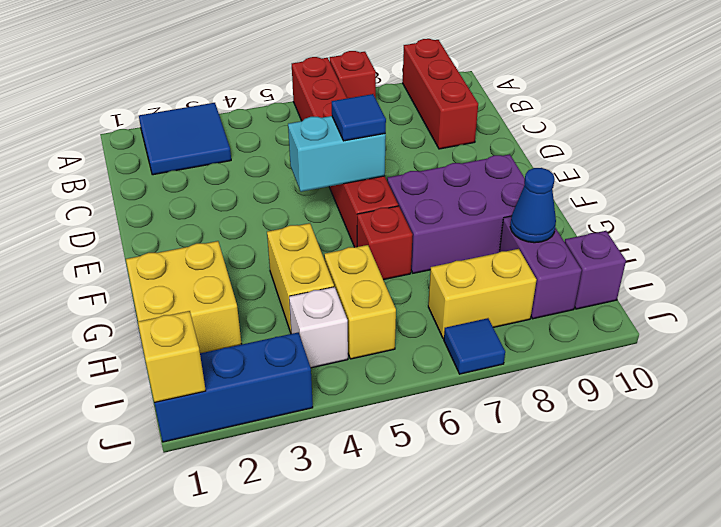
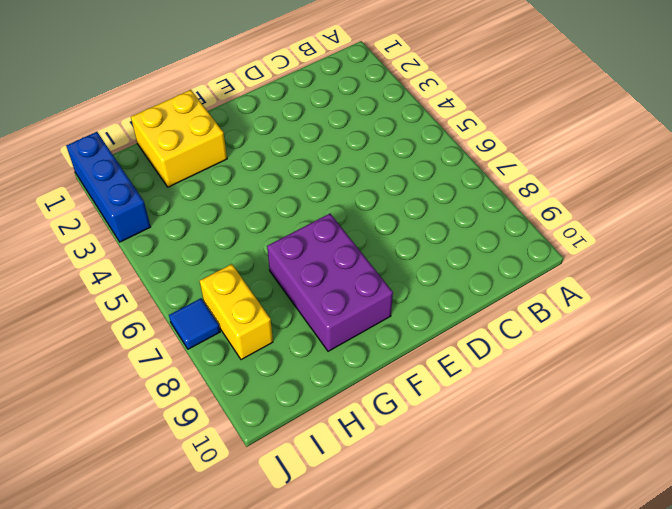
none -> blue tile A2:B3 level 1
none -> red brick A6:F6 level 1
none -> red brick A7 level 1

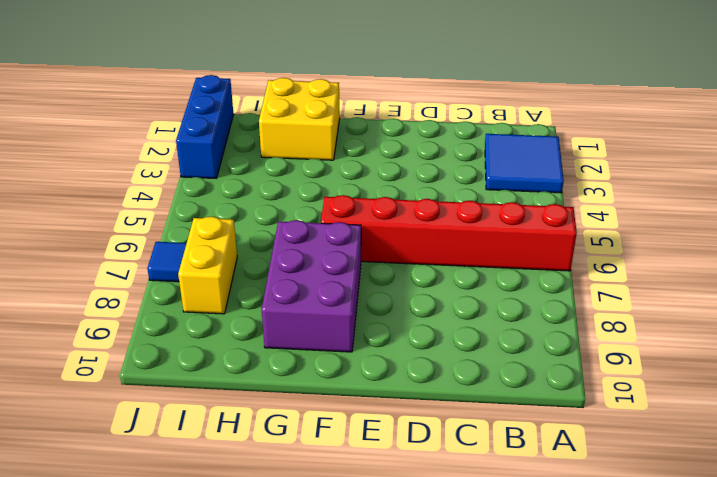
none -> red brick A7 level 1
none -> red brick A9:C9 level 1
none -> yellow brick G4:H4 level 1

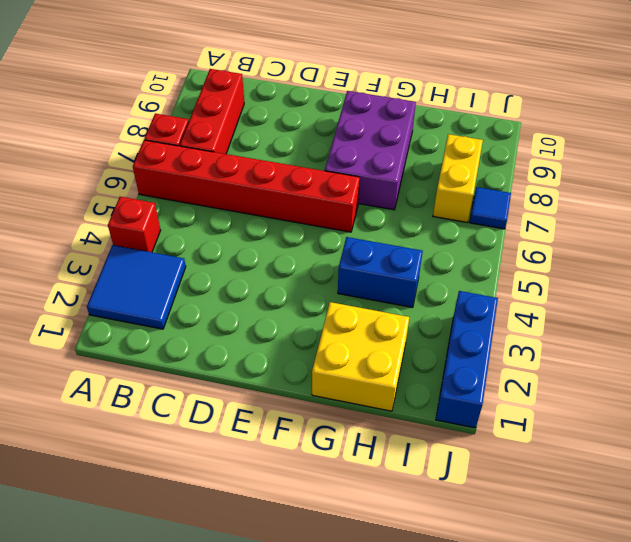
red brick A4 level 1 -> red brick G6 level 1
red brick B7:B9 level 1 -> red brick A9:C9 level 1
blue brick G4:H4 level 1 -> yellow brick G4:H4 level 1
none -> yellow brick H5:I5 level 1
none -> purple brick H9:I9 level 1
none -> white brick I4 level 1

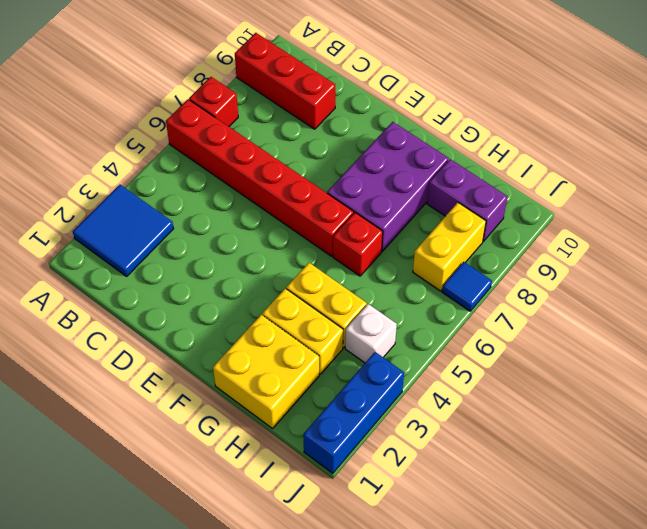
yellow brick G3:H3 level 1 -> yellow brick H5:I5 level 1
none -> purple brick I10 level 1
none -> cyan brick E5:E6 level 2
none -> blue cone H9 level 2

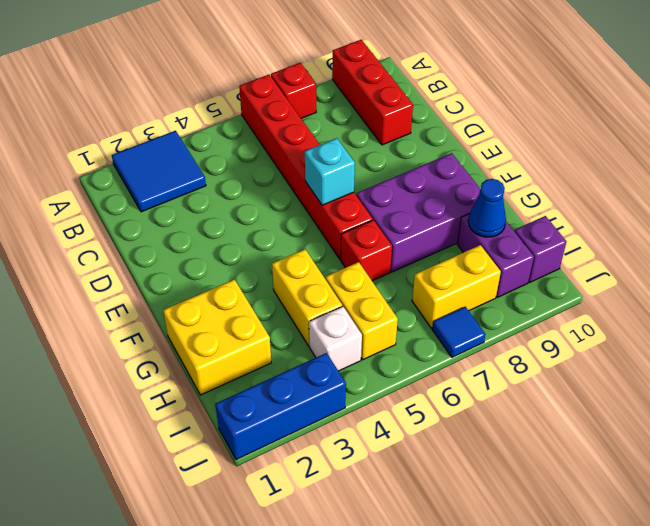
cyan brick E6 level 2 -> cyan brick E5:E6 level 2
none -> yellow brick J1 level 2
none -> blue tile E6 level 3

